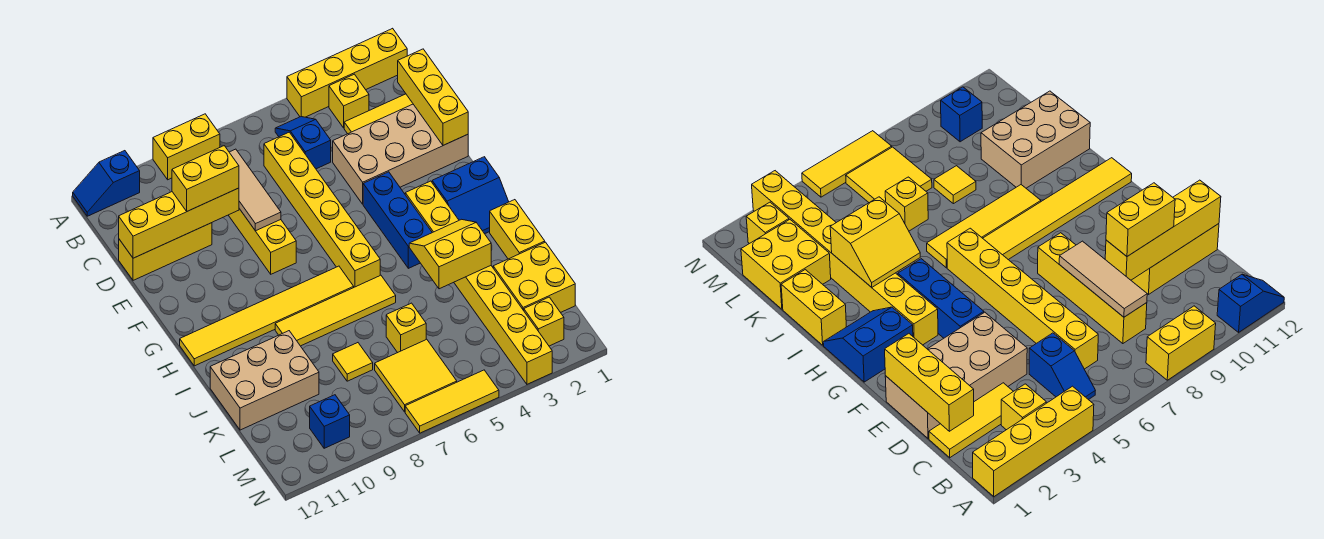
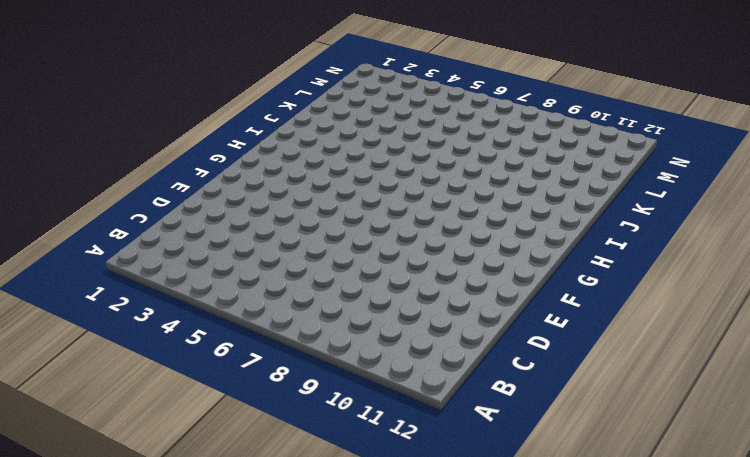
none -> yellow brick A1:A4 level 1
none -> yellow brick A8:A9 level 1
none -> blue slope A11:A12 level 1 top 11

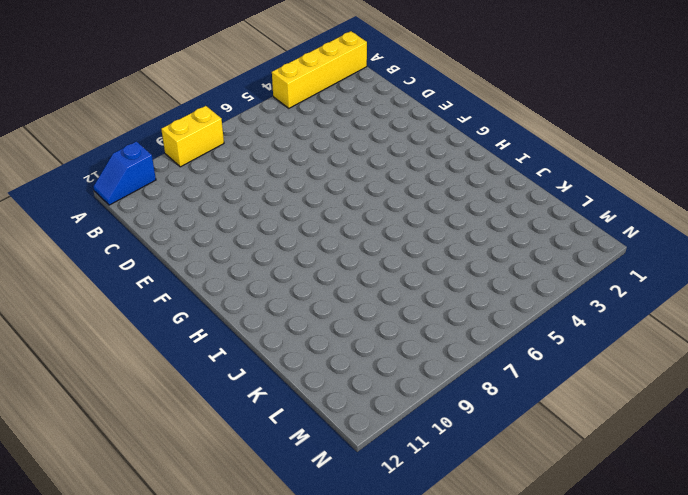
none -> yellow brick B3 level 1
none -> blue slope B5:C5 level 1 top C
none -> yellow tile C1:C3 level 1

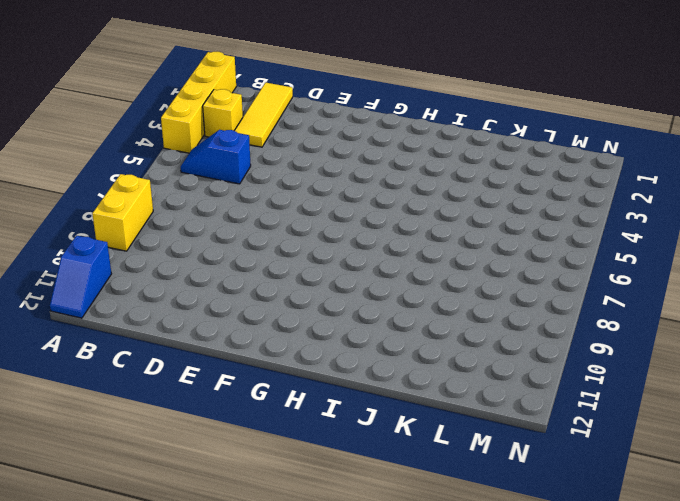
none -> yellow brick C6:H6 level 1
none -> yellow brick C8:F8 level 1
none -> tan brick D1:E4 level 1

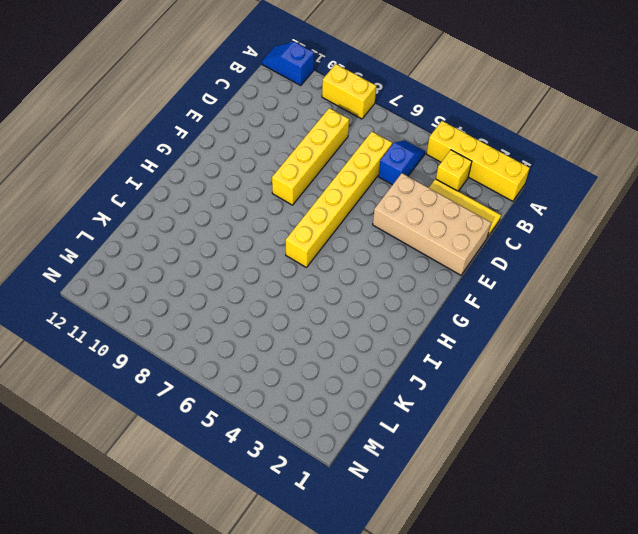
none -> yellow brick D10:D12 level 1
none -> blue brick F4:H4 level 1
none -> blue slope G1:H2 level 1 top G

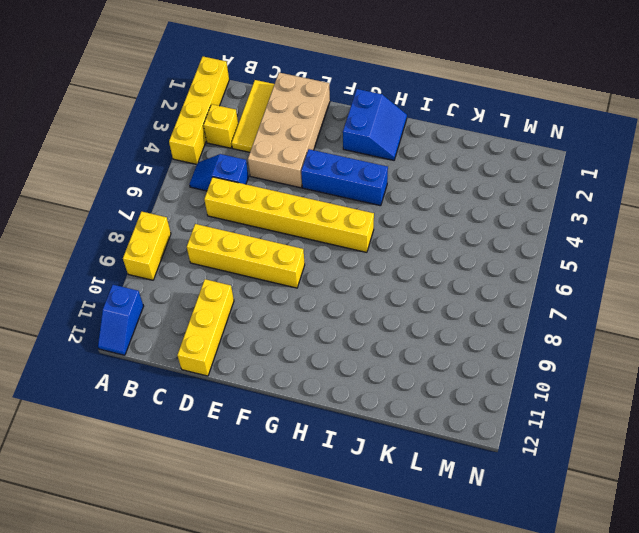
none -> yellow brick G3:N3 level 1
none -> yellow tile H7:H12 level 1
none -> yellow brick I1:J1 level 1

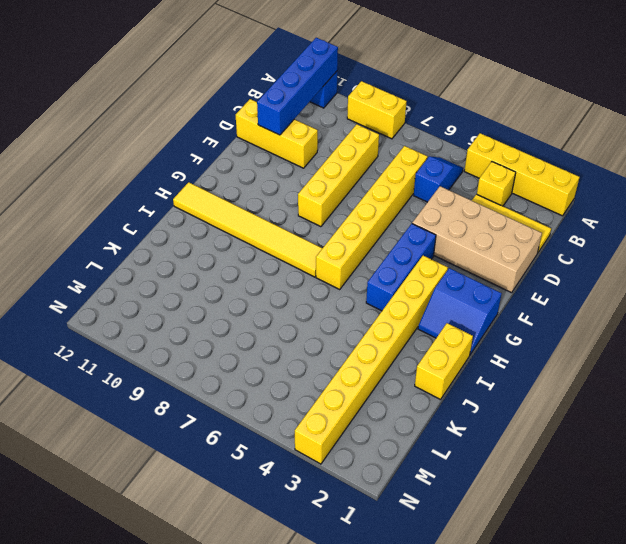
blue brick A11:D11 level 2 -> yellow brick D9:D12 level 2
none -> yellow tile I6:I9 level 1
none -> tan brick J10:K12 level 1
none -> yellow brick K1:L2 level 1

